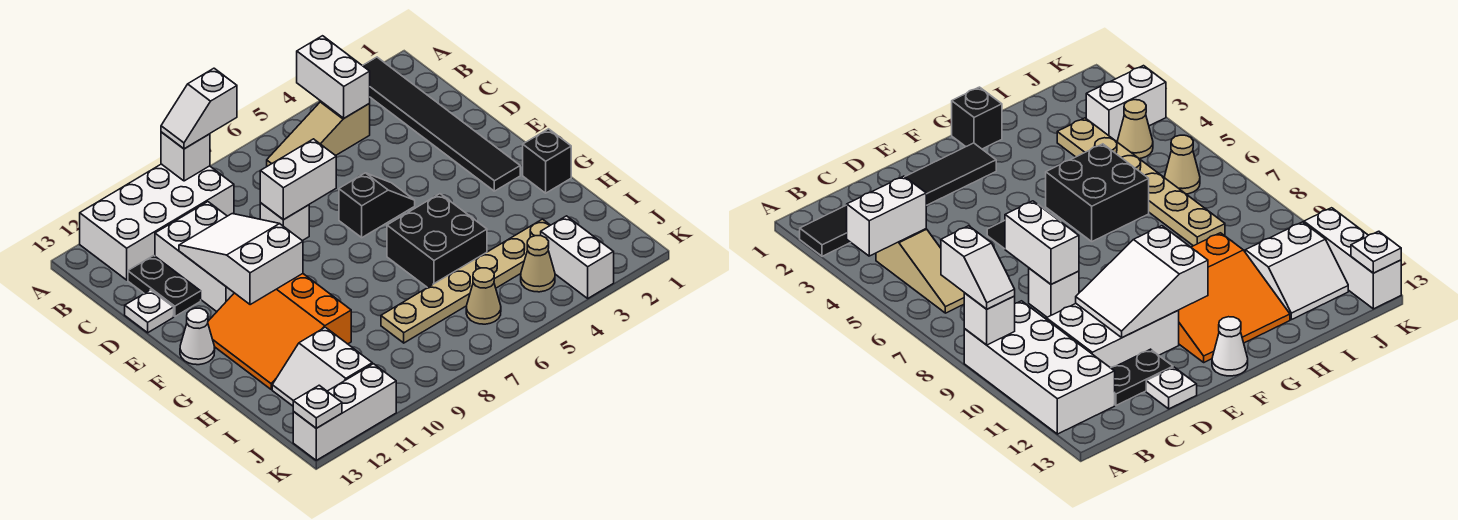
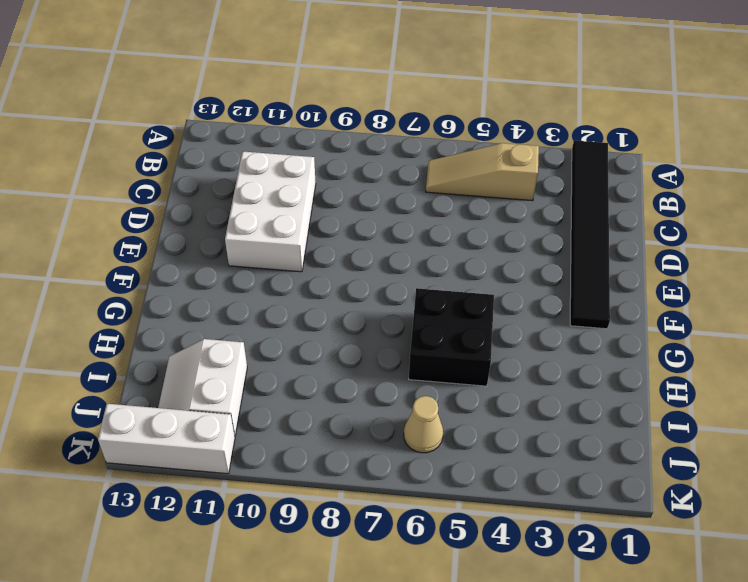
none -> white brick A9:B12 level 1
none -> black plate C12:D12 level 1
none -> white brick D8 level 1

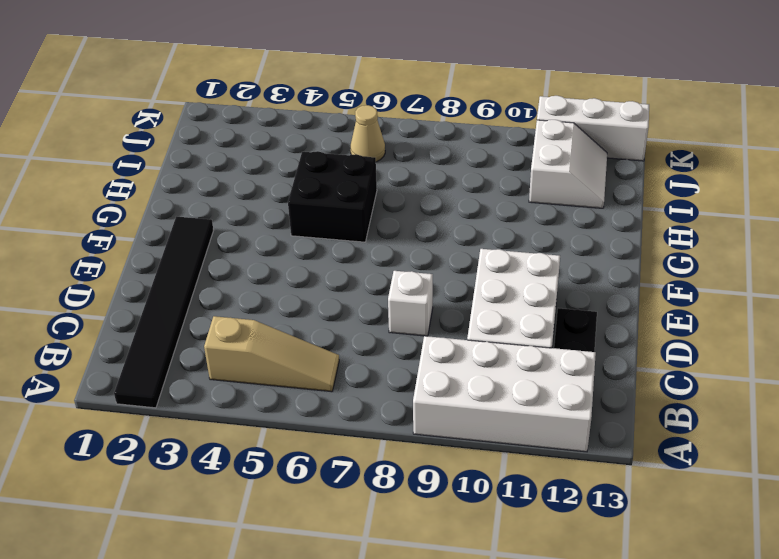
none -> white plate D13 level 1
none -> black slope E5:E6 level 1 top 6
none -> orange slope F10:H12 level 1 top 10

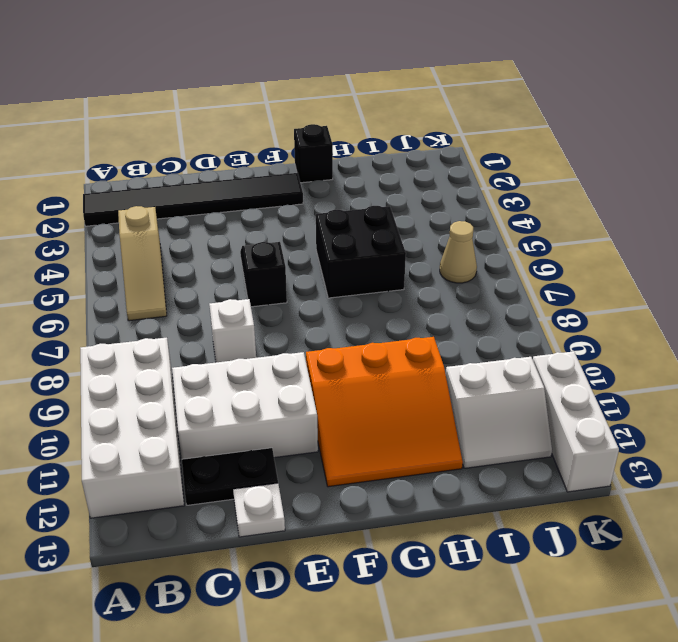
none -> white cone F13 level 1
none -> tan plate I3:I8 level 1
none -> white brick J3:K3 level 1

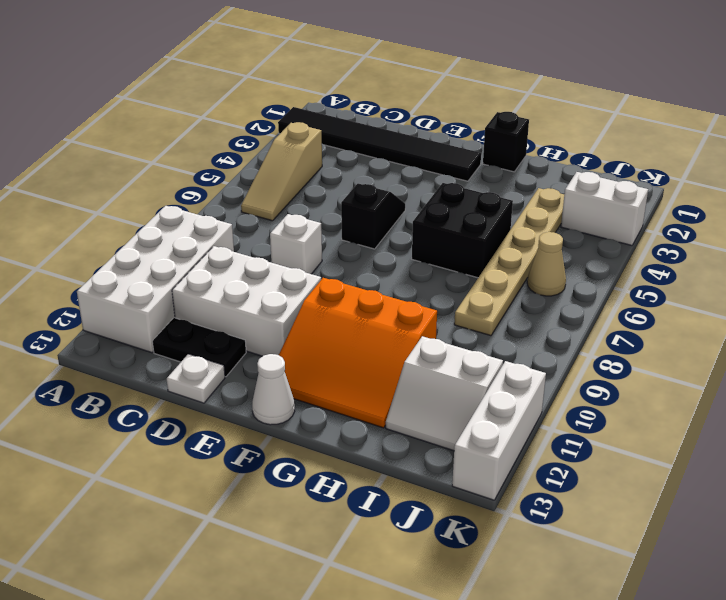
none -> tan cone J4 level 1
none -> white brick A4:B4 level 2
none -> white brick A9 level 2

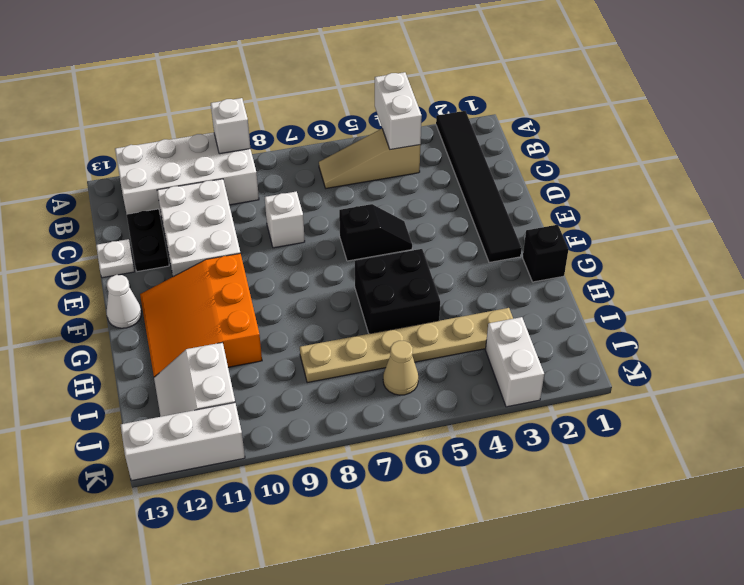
none -> tan cone J4 level 1
none -> white brick D7:D8 level 2
none -> white slope D10:F11 level 2 top F

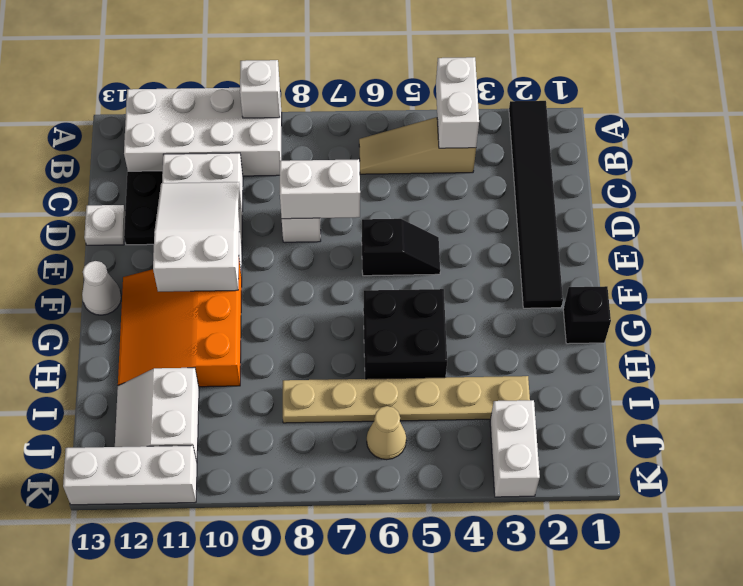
none -> tan cone J4 level 1
none -> white plate K13 level 2
none -> white slope A8:A9 level 3 top 8

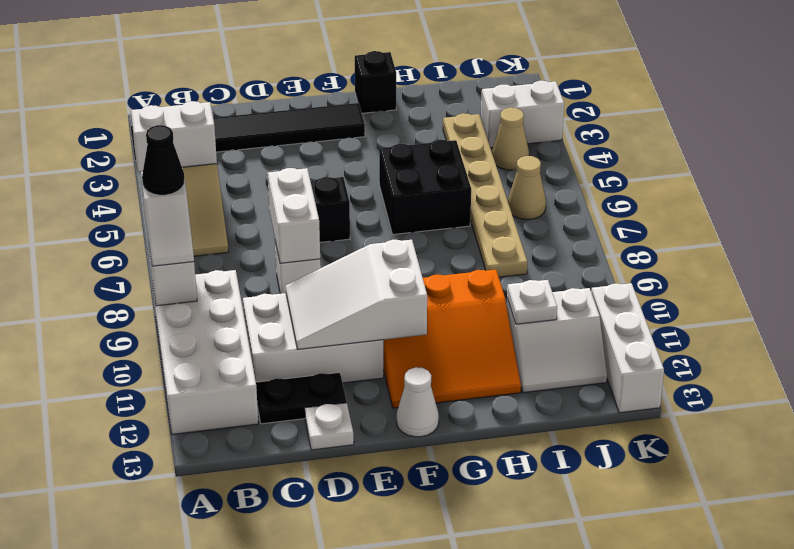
black cone A8 level 4 -> none
white plate I11 level 2 -> white plate K13 level 2

